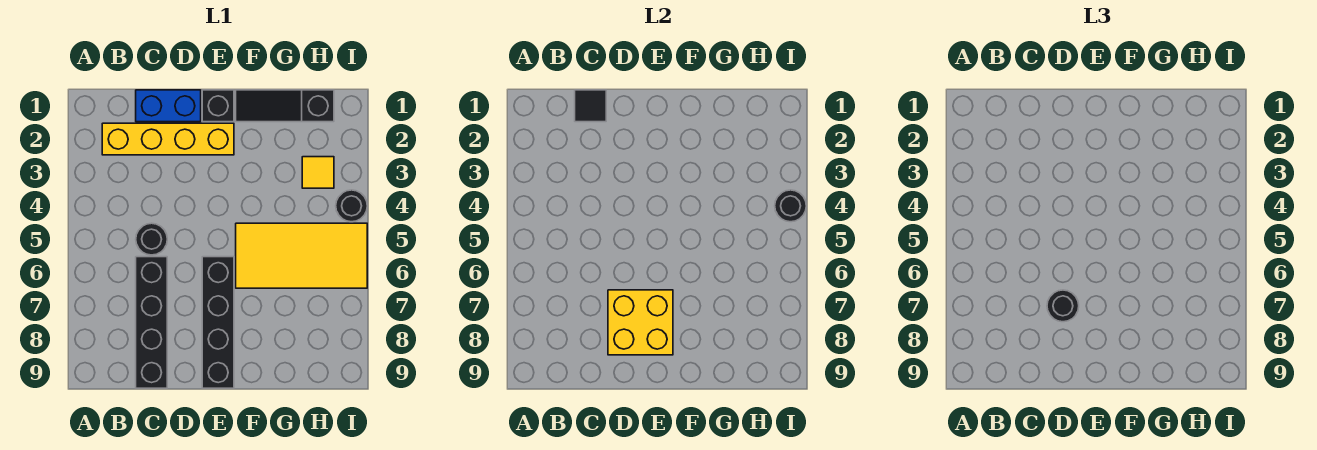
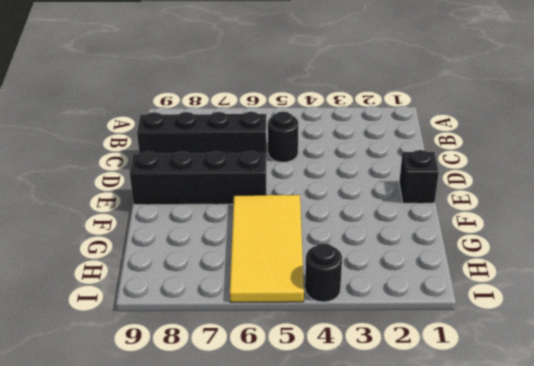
none -> yellow brick B2:E2 level 1
none -> blue brick C1:D1 level 1
none -> black slope F1:H1 level 1 top H

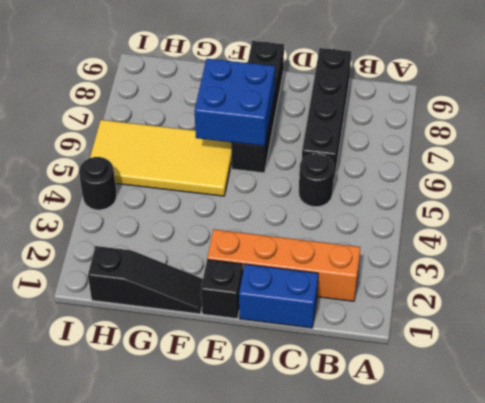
orange brick B2:E2 level 1 -> yellow brick B2:E2 level 1
blue brick E6:F7 level 2 -> yellow brick D7:E8 level 2
none -> yellow tile H3 level 1
none -> black tile C1 level 2
none -> black round brick I4 level 2

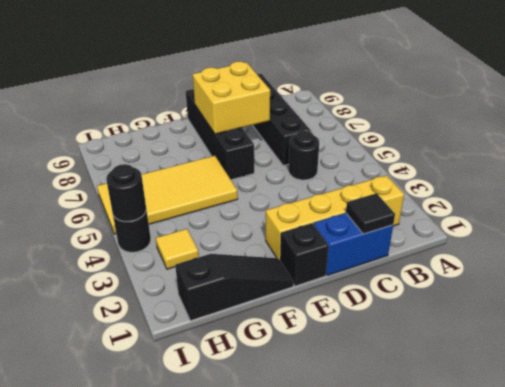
none -> black round brick D7 level 3

